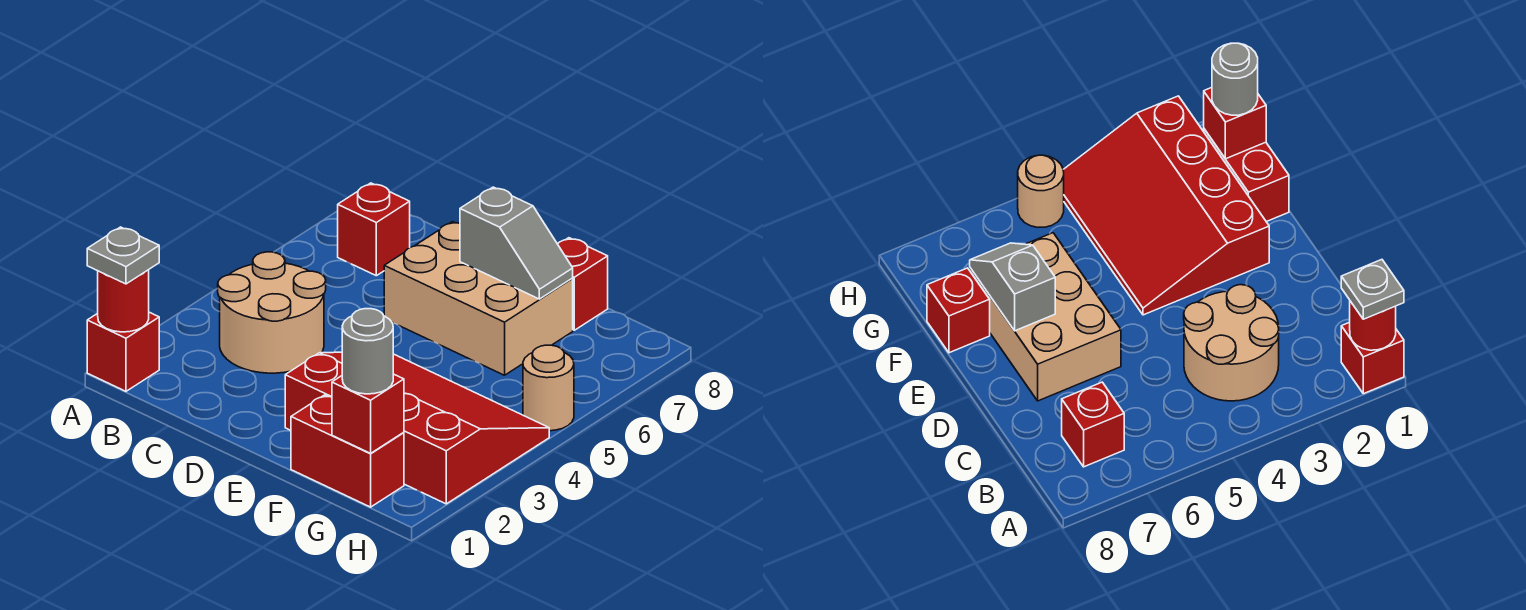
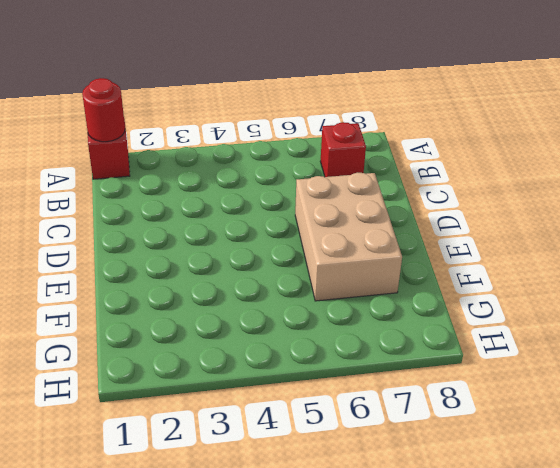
none -> tan round brick B3:C4 level 1
none -> red slope E2:H4 level 1 top 2
none -> red brick F1:G1 level 1

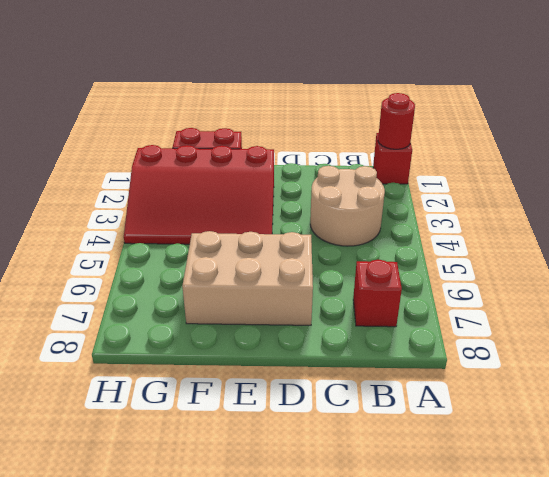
none -> red brick F8 level 1
none -> tan round brick H5 level 1
none -> grey slope E7:F7 level 2 top E

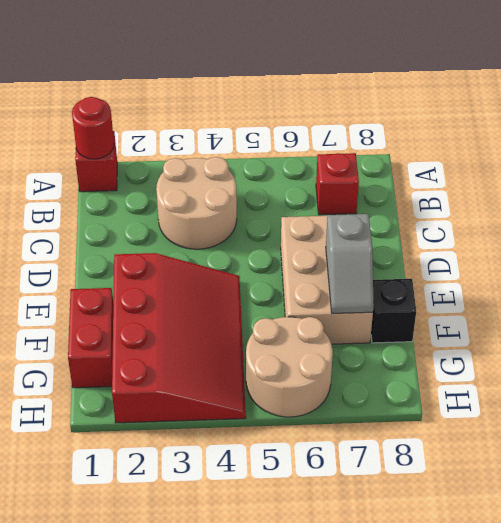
black brick F8 level 1 -> red brick F8 level 1
tan round brick G5:H6 level 1 -> tan round brick H5 level 1
none -> red brick G1 level 2
none -> grey plate A1 level 3
none -> grey round brick G1 level 3

